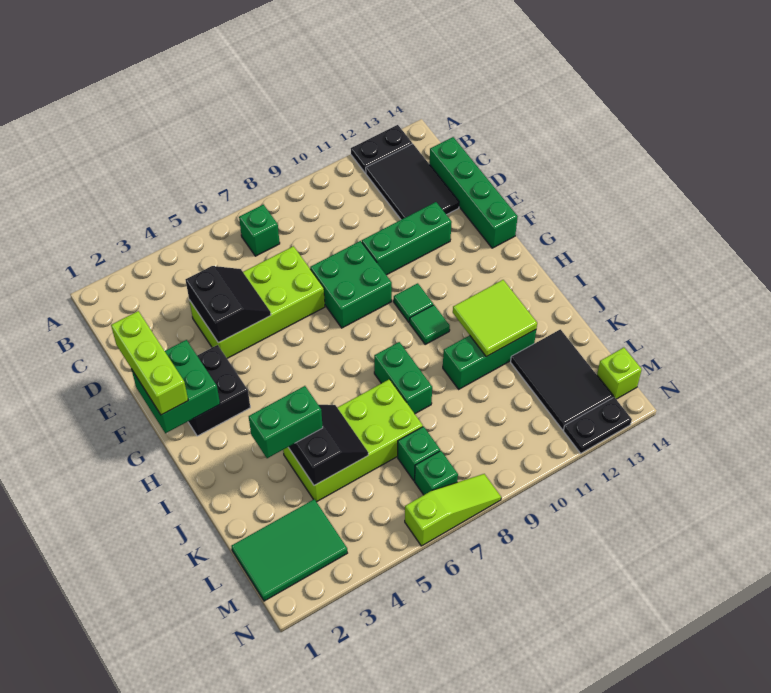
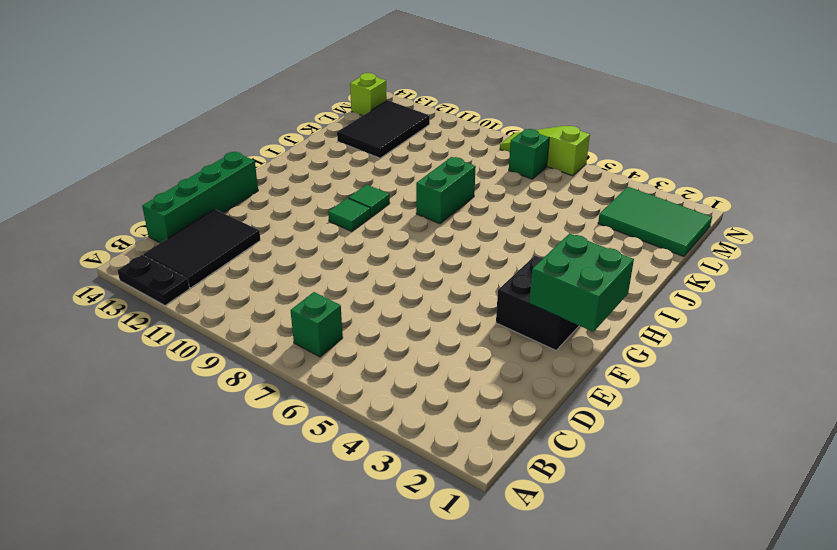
none -> lime brick D4:E7 level 1
none -> green brick E8:F9 level 1
none -> green brick E10:E12 level 1

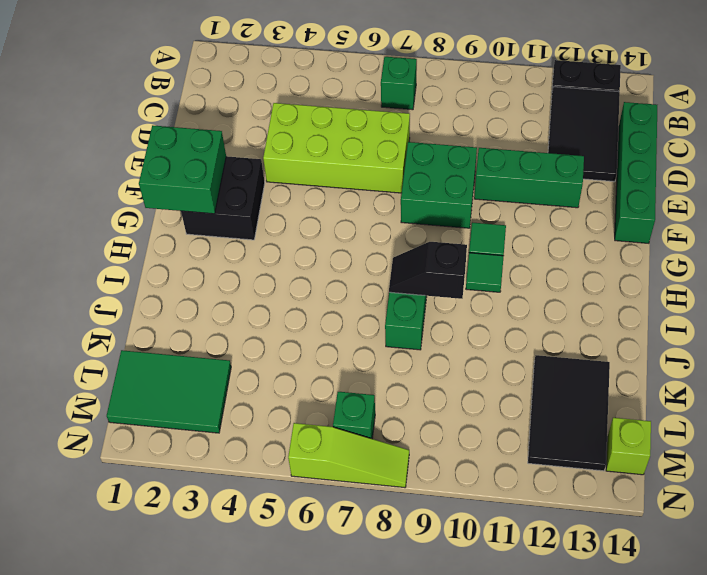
black slope I8:I9 level 2 top 9 -> none
none -> lime brick J4:K7 level 1
none -> green brick J10:J12 level 1
none -> green brick L7 level 1

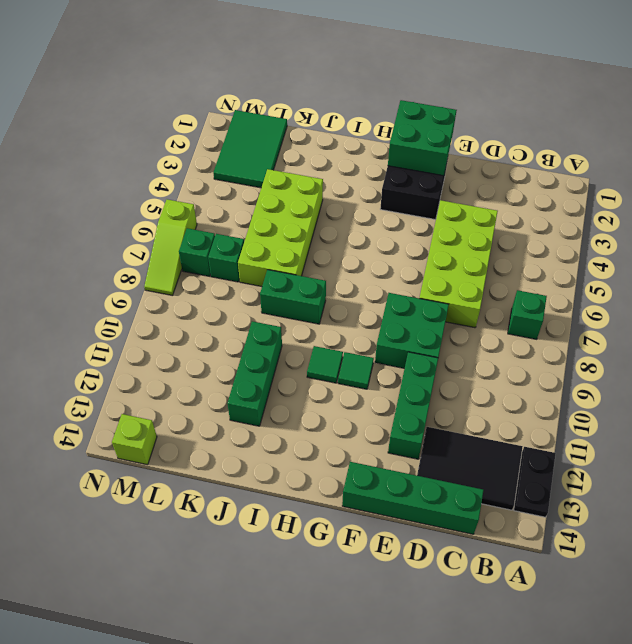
none -> black tile K12:M13 level 1
none -> black plate N12:N13 level 1
none -> black slope D4:E5 level 2 top 4

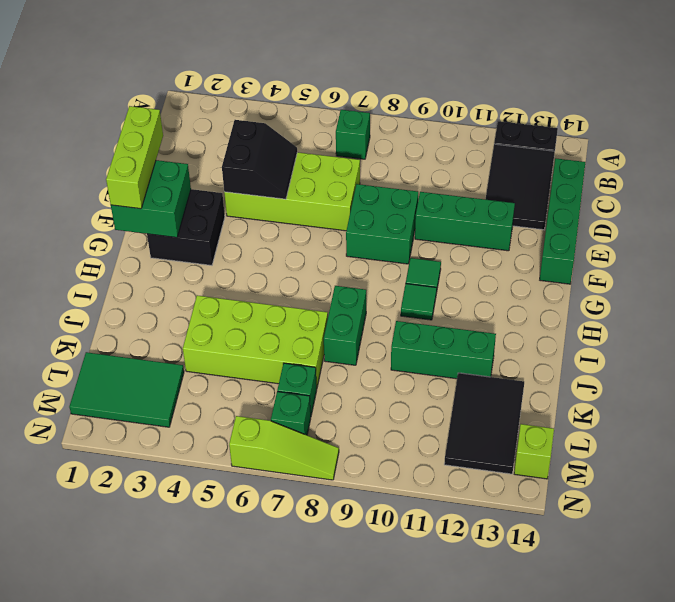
none -> black plate N12:N13 level 1
none -> lime tile I11:J12 level 2
none -> black slope J4:K5 level 2 top 4

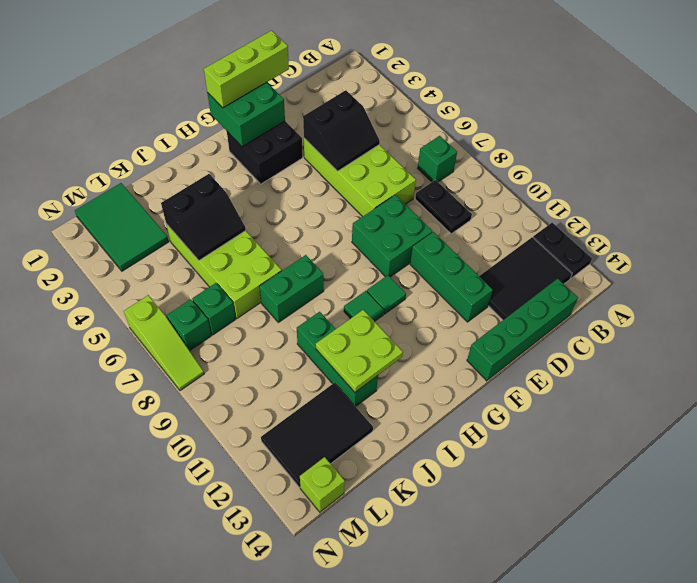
black plate C8:C9 level 1 -> black plate N12:N13 level 1
lime plate I11:J12 level 2 -> lime tile I11:J12 level 2
none -> green brick J3:J4 level 3

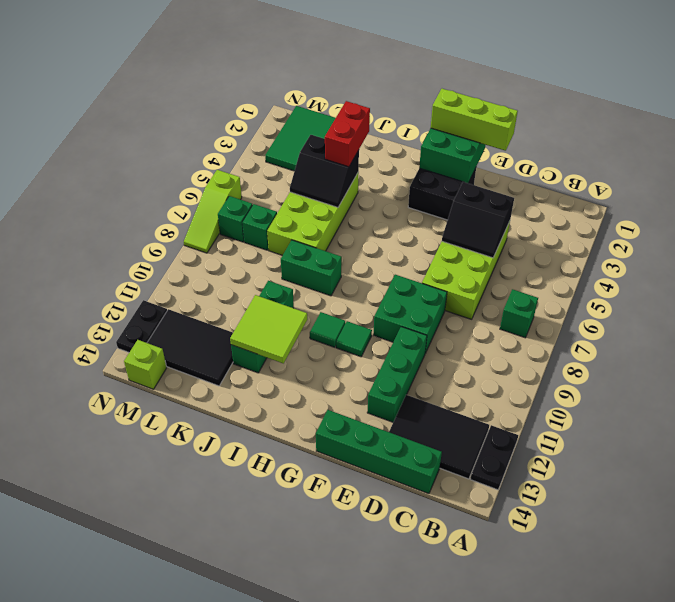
red brick J3:J4 level 3 -> green brick J3:J4 level 3

